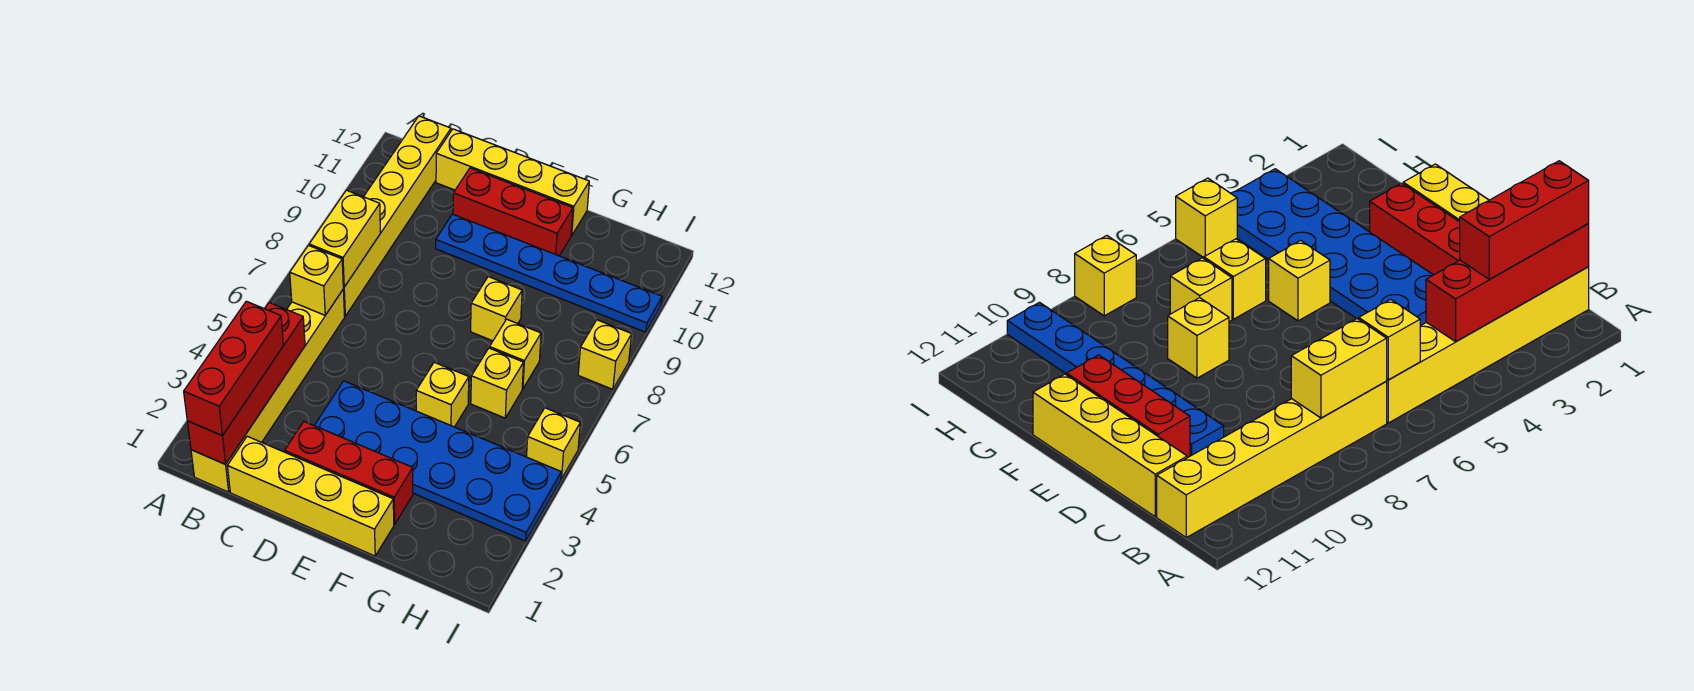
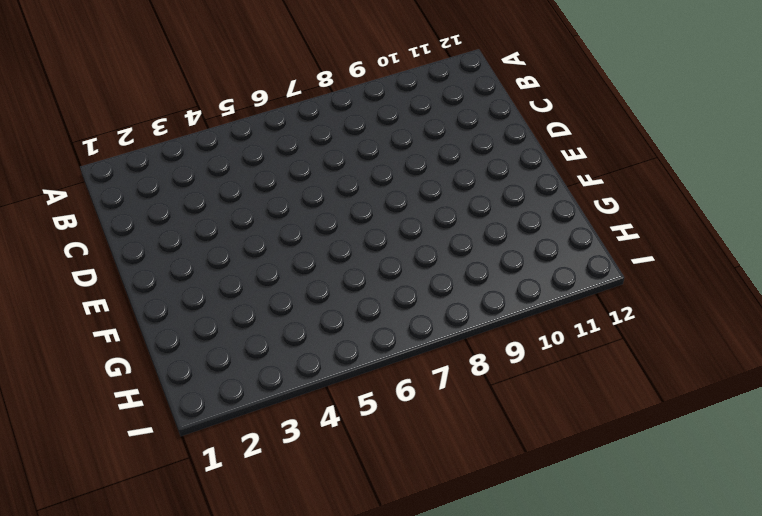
none -> yellow brick B1:B6 level 1
none -> yellow brick B7:B12 level 1
none -> yellow brick C1:F1 level 1

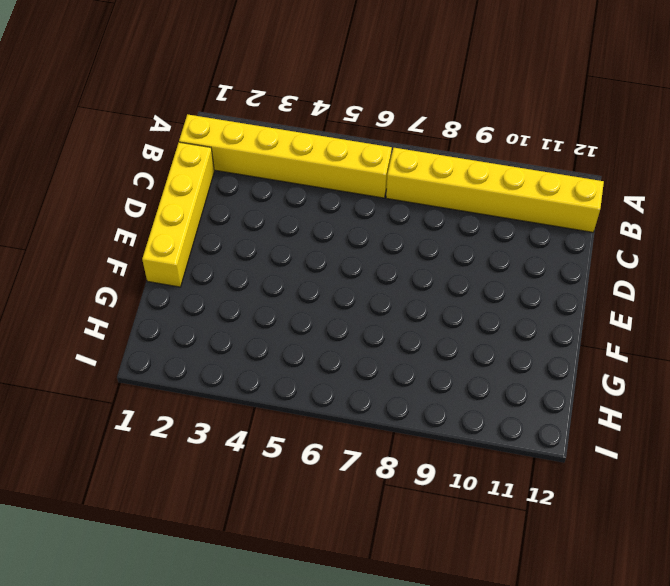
none -> yellow brick C12:F12 level 1
none -> red brick D2:F2 level 1
none -> blue plate D3:I4 level 1

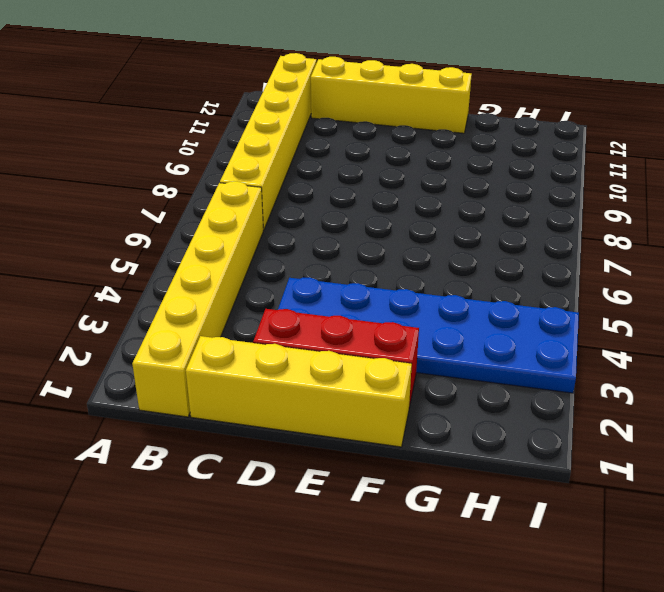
none -> blue plate D10:I10 level 1
none -> red brick D11:F11 level 1
none -> yellow brick F5 level 1

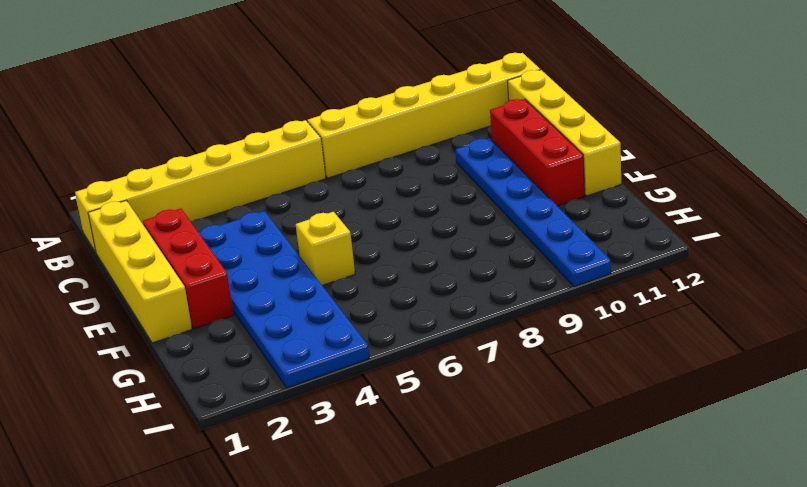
none -> yellow brick F8 level 1
none -> yellow brick G6 level 1
none -> yellow brick G7 level 1

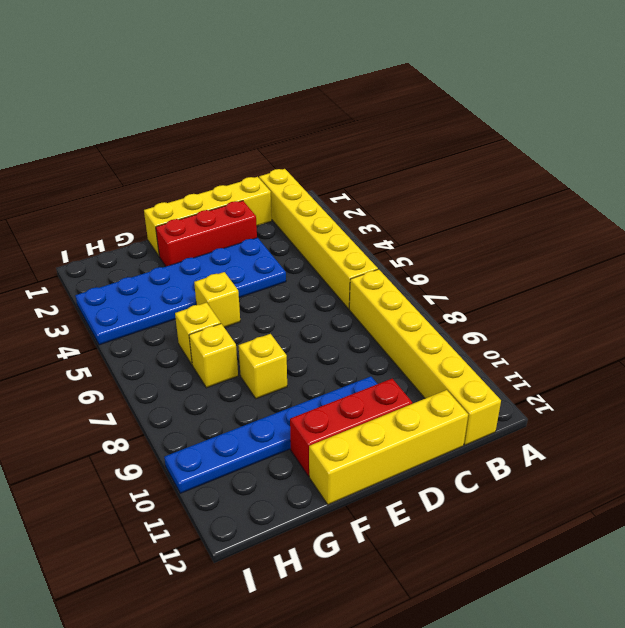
none -> yellow brick I5 level 1
none -> yellow brick I8 level 1
none -> red brick B1:B4 level 2

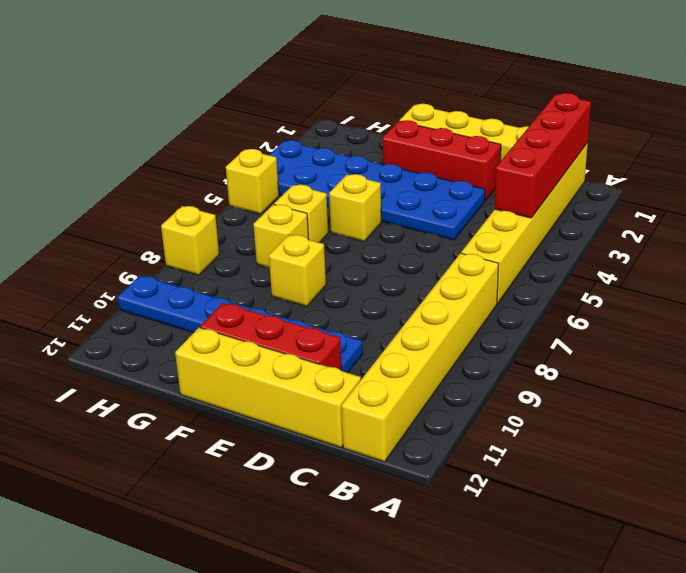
none -> yellow brick B6 level 2
none -> yellow brick B7:B8 level 2
none -> red brick B1:B3 level 3

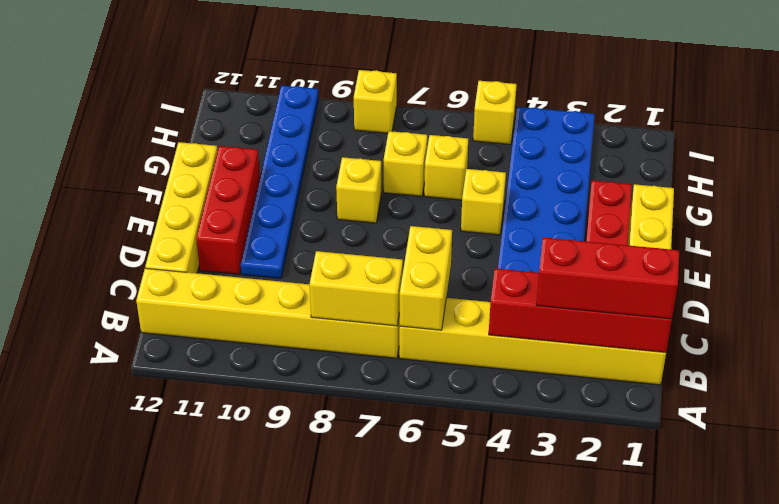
yellow brick B6:C6 level 2 -> yellow brick B6 level 2

